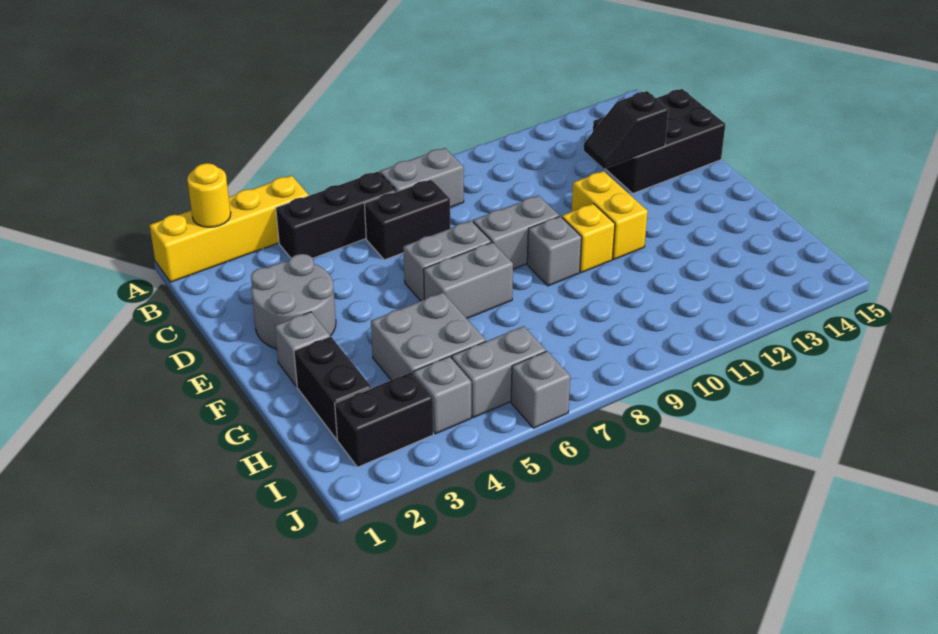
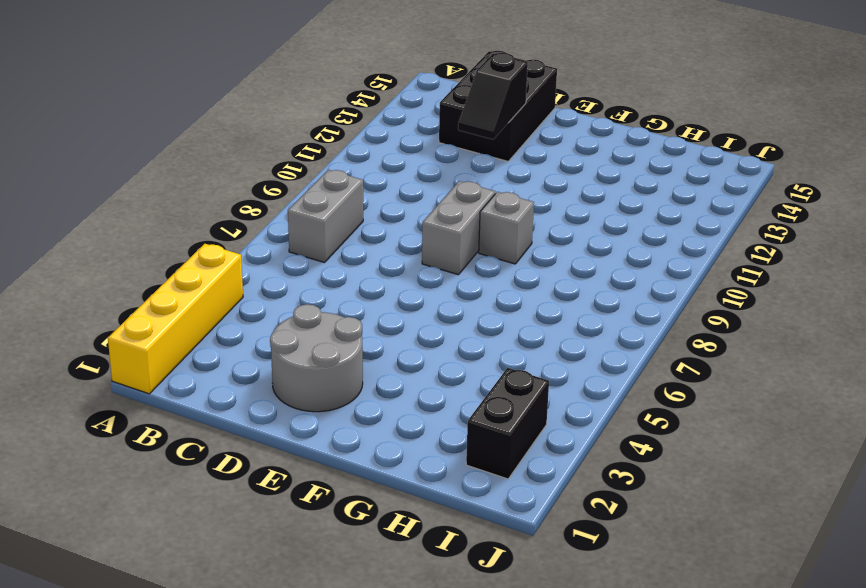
none -> black brick B4:B6 level 1
none -> black brick C6:C7 level 1
none -> grey brick E6:E7 level 1

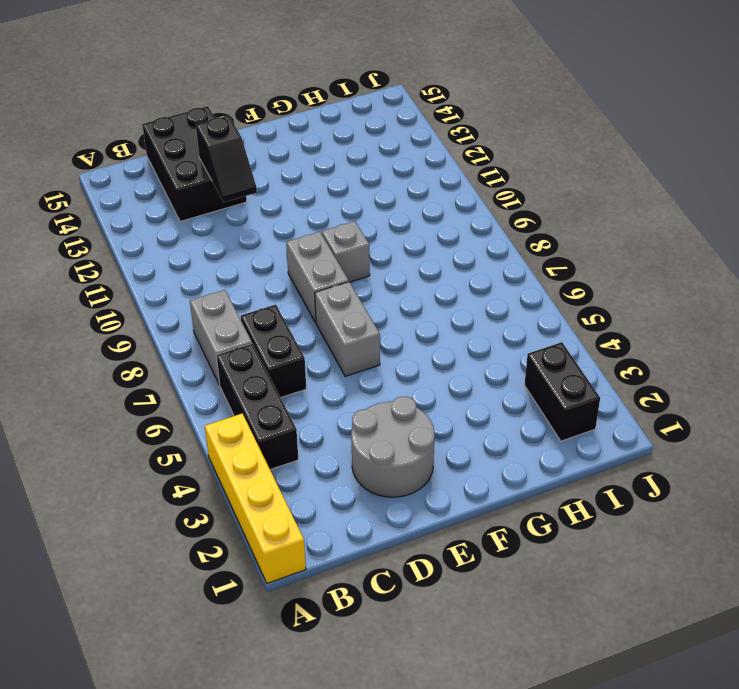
none -> yellow brick E11:F11 level 1
none -> grey brick F2 level 1
none -> grey brick F6:F7 level 1

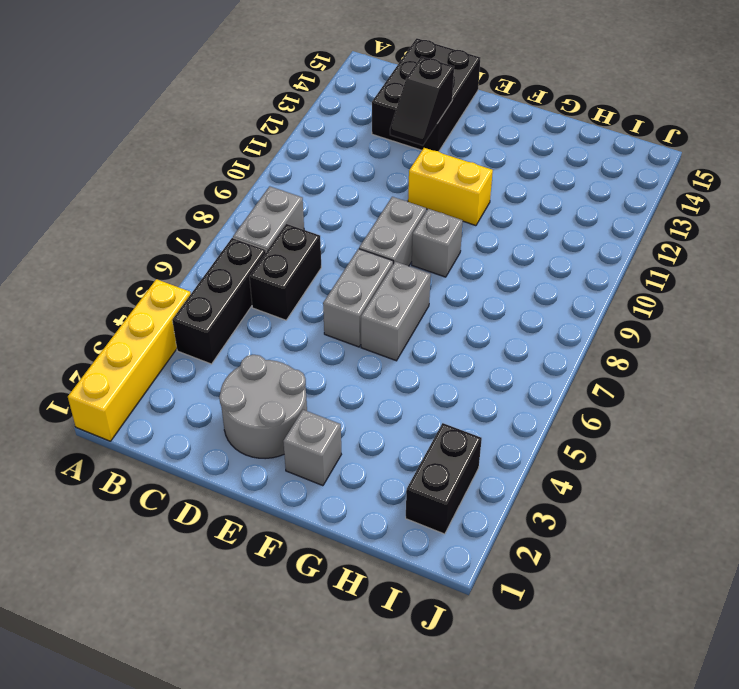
none -> yellow brick F10 level 1
none -> black brick G2:H2 level 1
none -> grey brick G4:H5 level 1

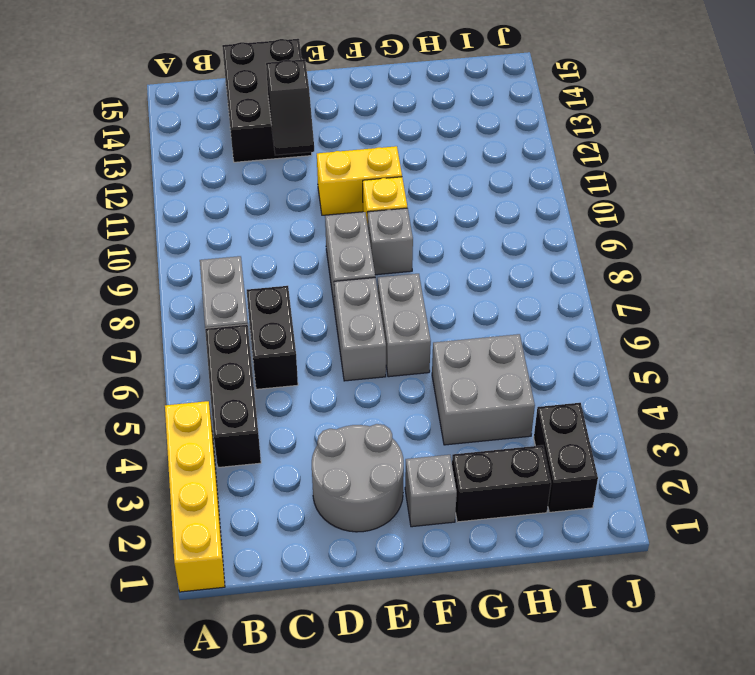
none -> grey brick I4 level 1
none -> grey brick I5:I6 level 1
none -> grey brick J6 level 1

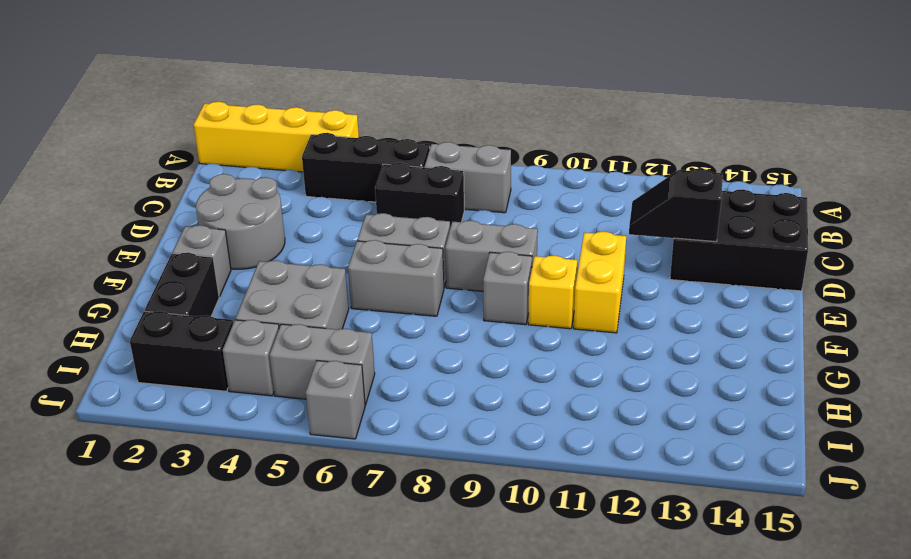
none -> yellow round brick A2 level 2

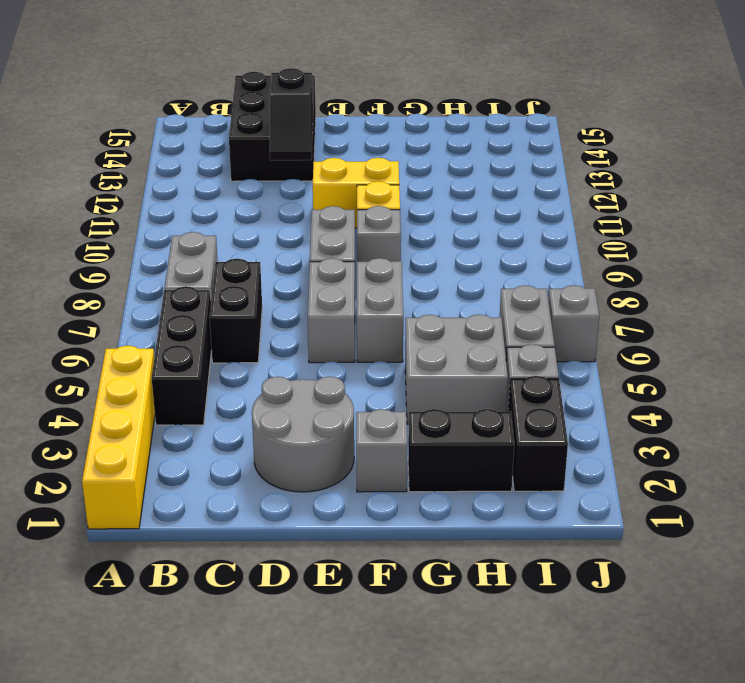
none -> yellow round brick A2 level 2

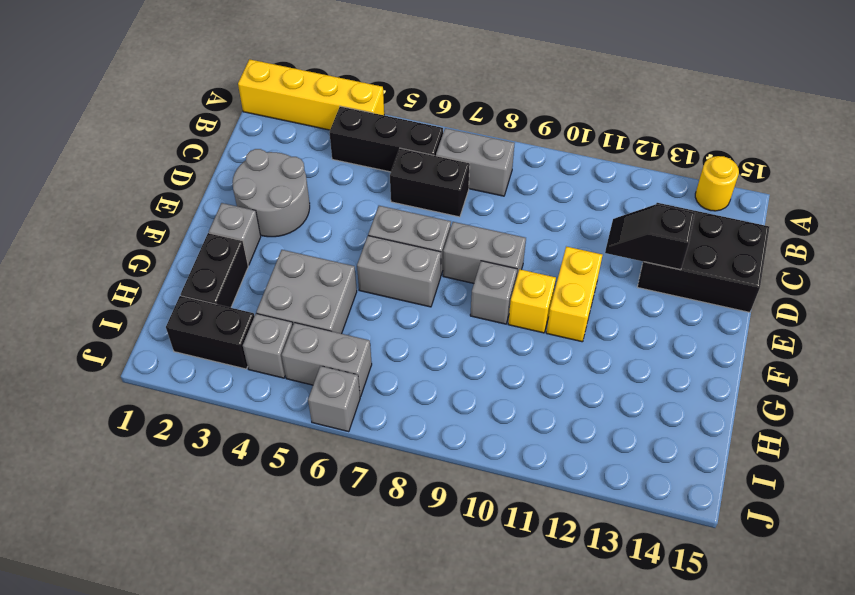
yellow round brick A14 level 1 -> yellow round brick A2 level 2

